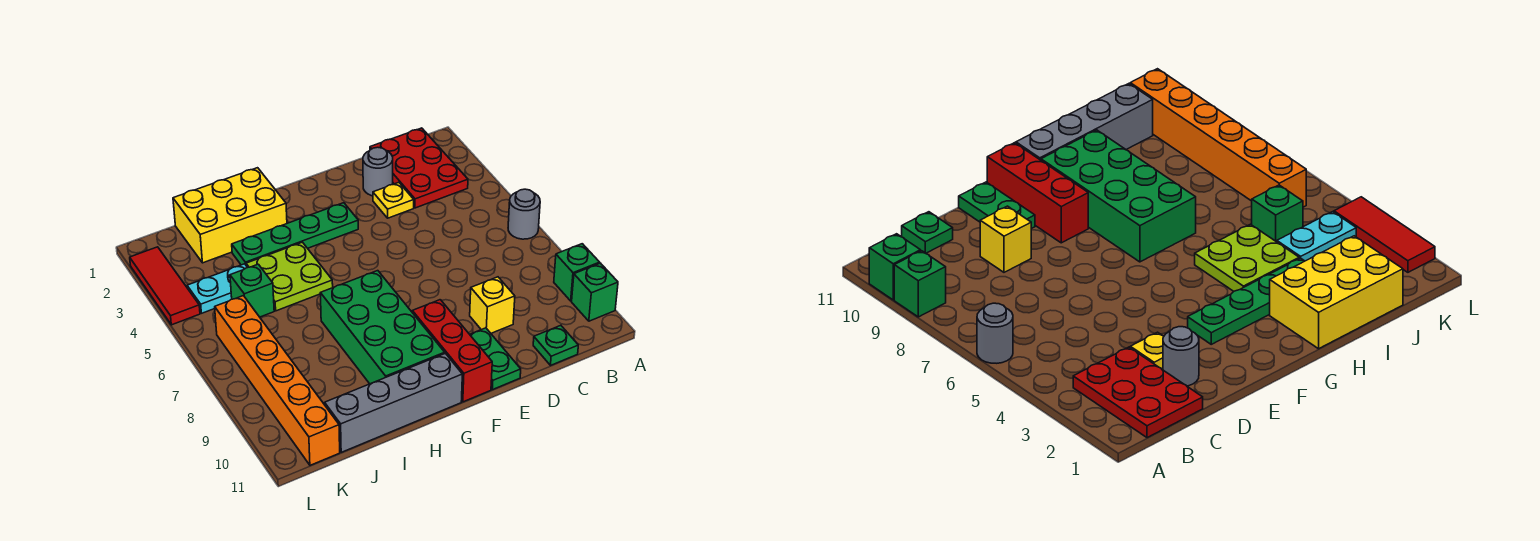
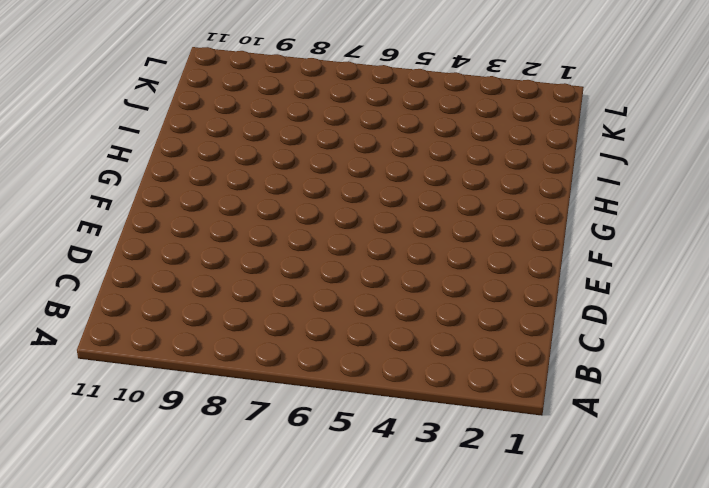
none -> grey round brick A6 level 1
none -> green brick A9 level 1
none -> green brick A10 level 1

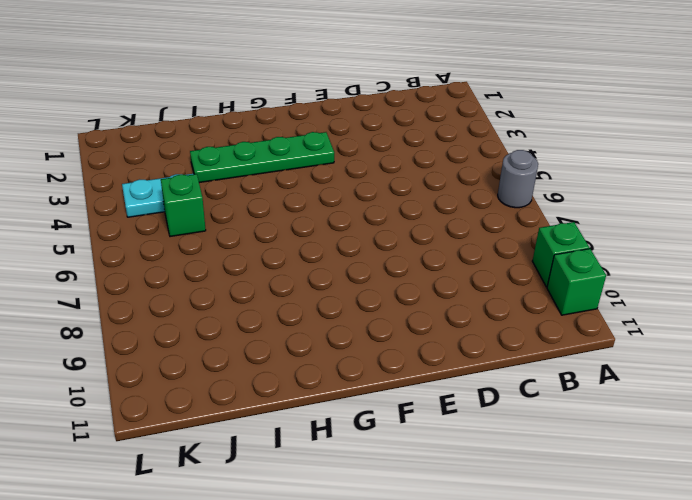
none -> red plate B1:C3 level 1
none -> green plate C11 level 1
none -> grey round brick D2 level 1

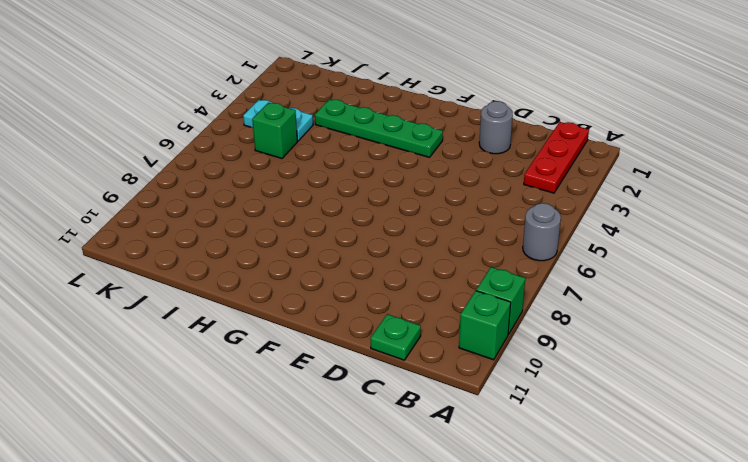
red plate B1:B3 level 1 -> red plate B1:C3 level 1
none -> yellow plate D3 level 1
none -> yellow brick D9 level 1
none -> green plate E10:E11 level 1

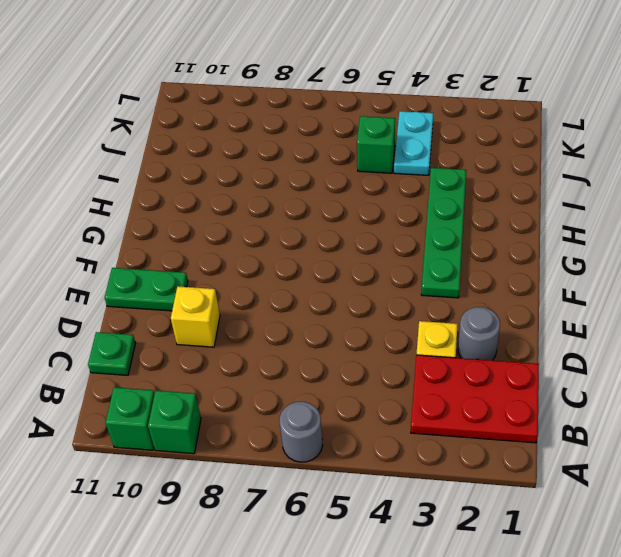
none -> red brick F9:F11 level 1
none -> green brick G7:H10 level 1
none -> grey brick G11:J11 level 1

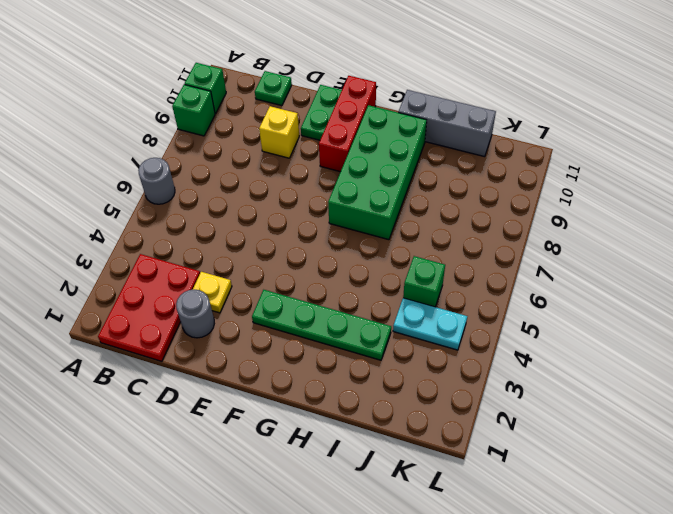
grey brick H11:J11 level 1 -> grey brick G11:J11 level 1
none -> yellow brick H1:J2 level 1
none -> lime plate H4:I5 level 1
none -> orange brick K6:K11 level 1

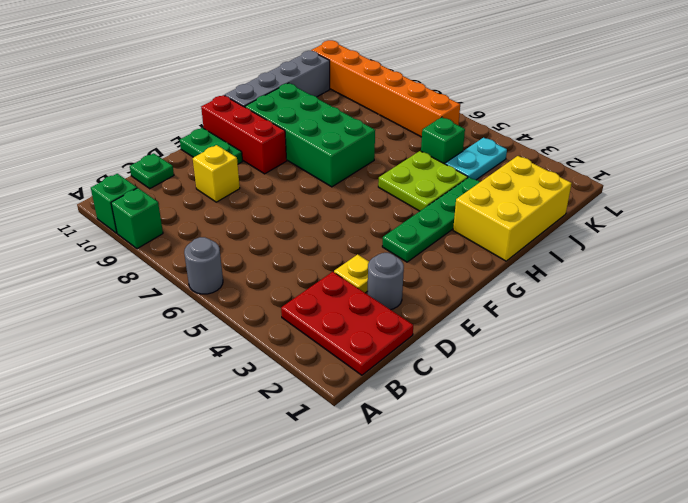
none -> red tile L2:L4 level 1

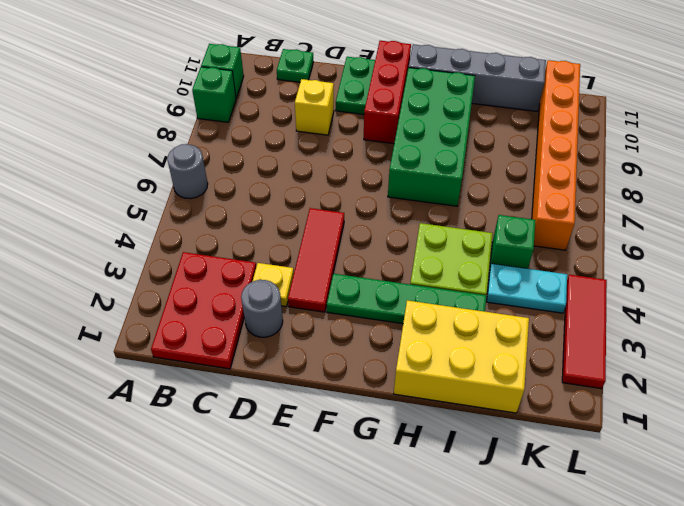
red tile E3:E5 level 1 -> none

